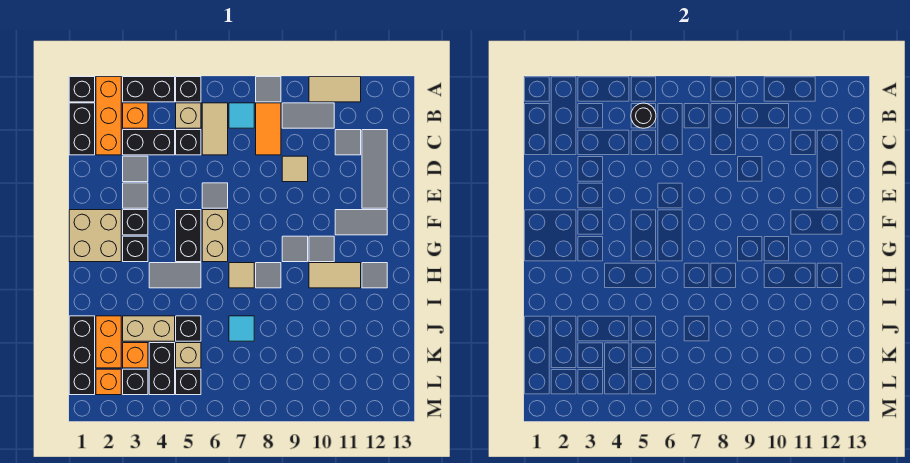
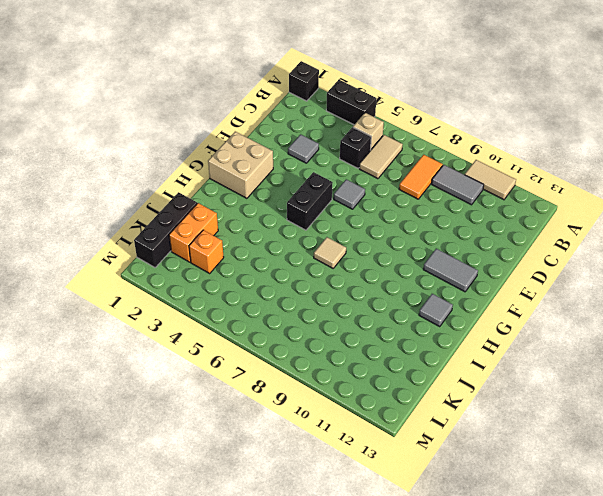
none -> orange brick A2:C2 level 1
none -> black brick A5 level 1
none -> grey tile A8 level 1
none -> black brick B1:C1 level 1

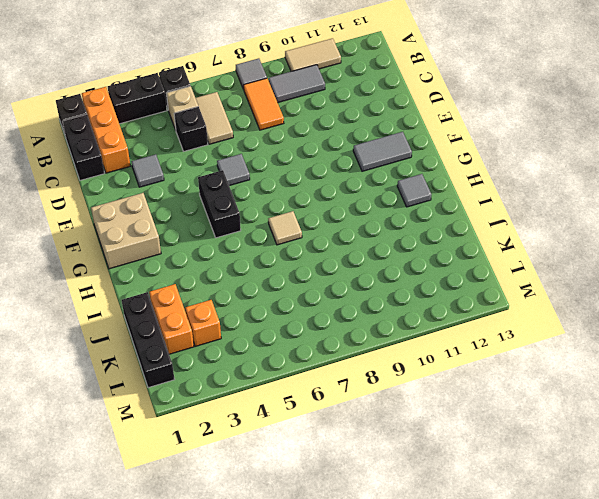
none -> orange brick B3 level 1
none -> cyan tile B7 level 1
none -> black brick C3:C4 level 1
none -> grey tile C11 level 1

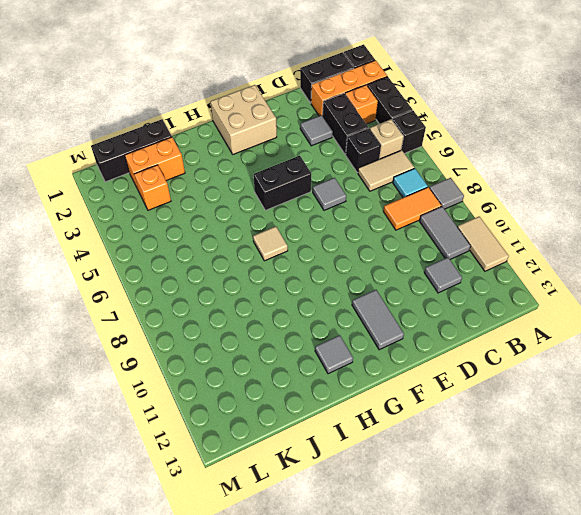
none -> grey tile C12:E12 level 1
none -> tan tile D9 level 1
none -> grey tile E3 level 1
none -> black brick F3 level 1

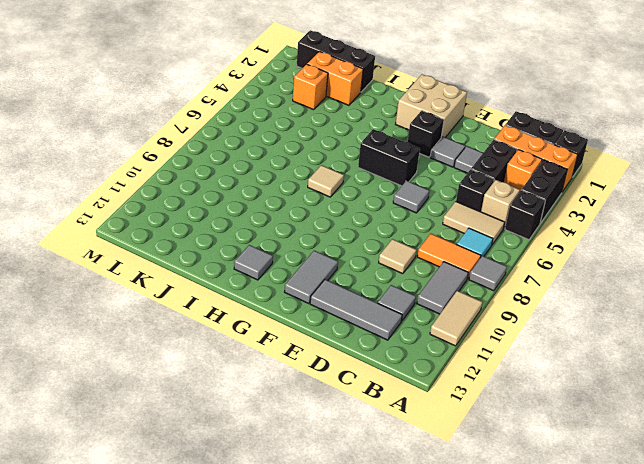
none -> tan brick F6:G6 level 1
none -> black brick G3 level 1
none -> grey tile G9 level 1
none -> grey tile G10 level 1

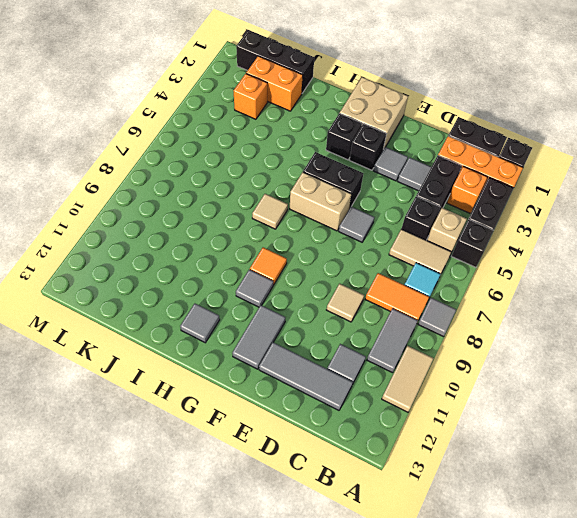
orange tile G9 level 1 -> grey tile G9 level 1
none -> grey tile H4:H5 level 1
none -> grey tile H8 level 1
none -> tan tile H10:H11 level 1
none -> tan brick J3:J4 level 1

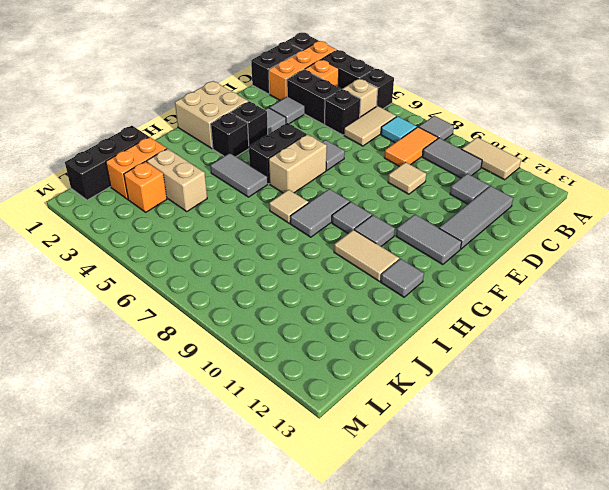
grey tile G8:H8 level 1 -> grey tile H8 level 1
none -> black brick J5 level 1
none -> cyan tile J7 level 1
none -> black brick K4:L4 level 1
none -> tan brick K5 level 1

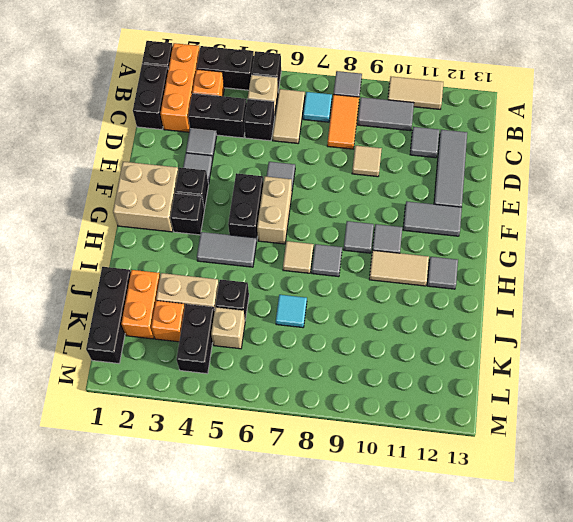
none -> orange brick L2 level 1
none -> black brick L3 level 1
none -> black brick L5 level 1
none -> black round brick B5 level 2

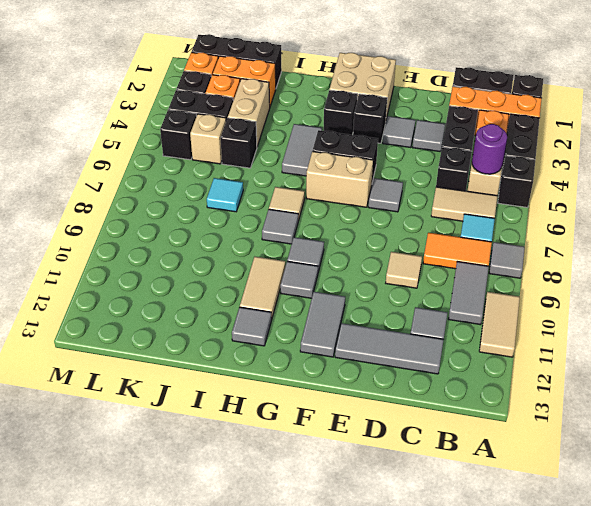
purple round brick B5 level 2 -> black round brick B5 level 2

